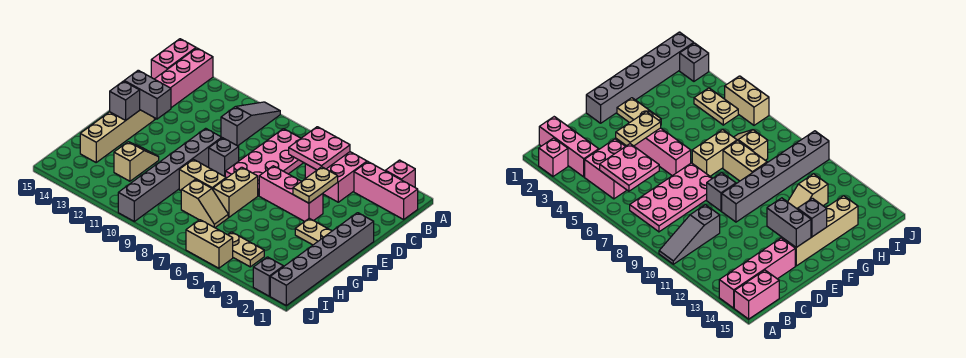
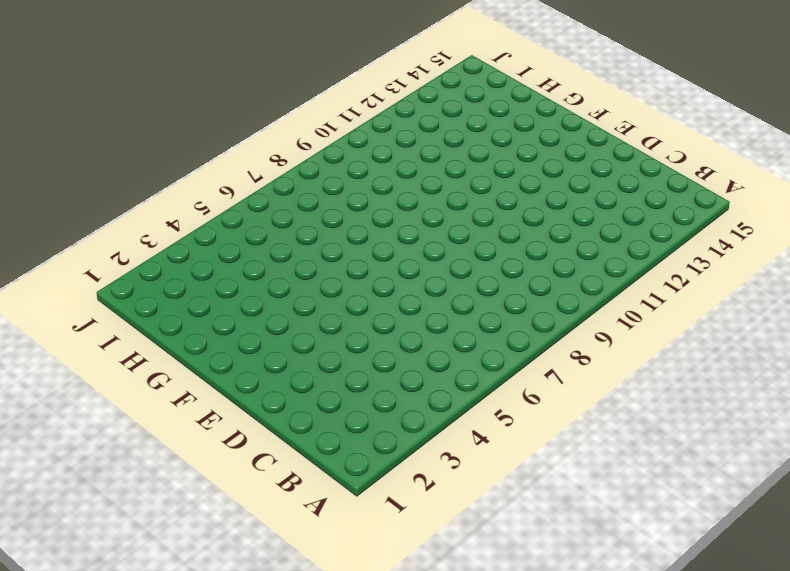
none -> pink brick A2 level 1
none -> grey slope A10:C10 level 1 top C
none -> pink brick A14:D14 level 1

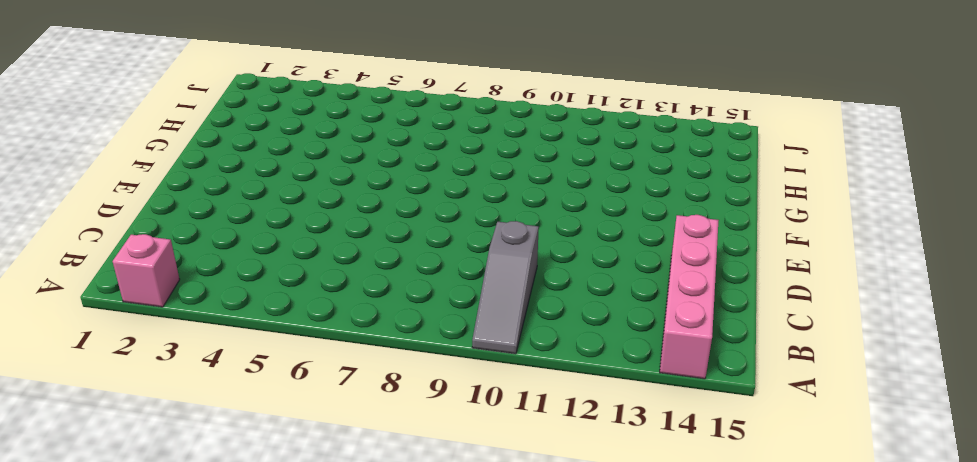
none -> pink brick A15:B15 level 1
none -> pink brick B1:B3 level 1
none -> pink brick B4:C5 level 1

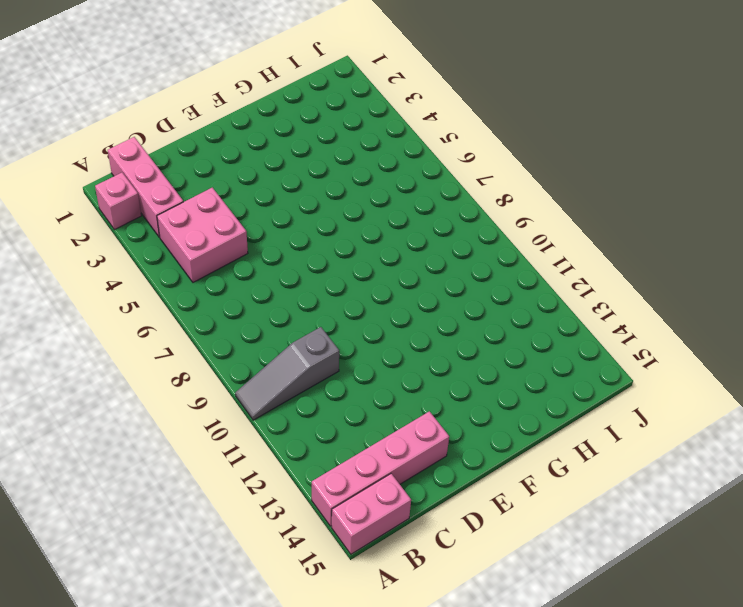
none -> pink plate B7:E8 level 1
none -> grey brick E1:J1 level 1
none -> pink brick E4:E6 level 1

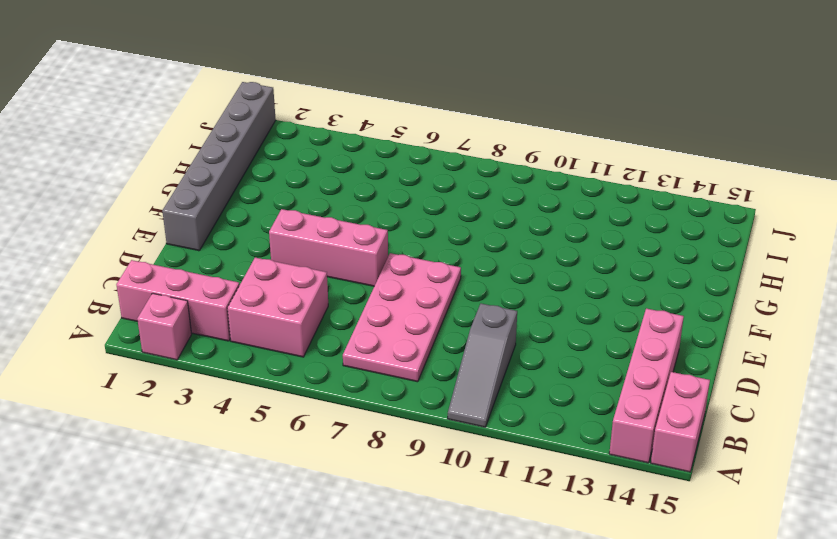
none -> grey brick E9 level 1
none -> grey brick E10:J10 level 1
none -> tan brick E14:H14 level 1

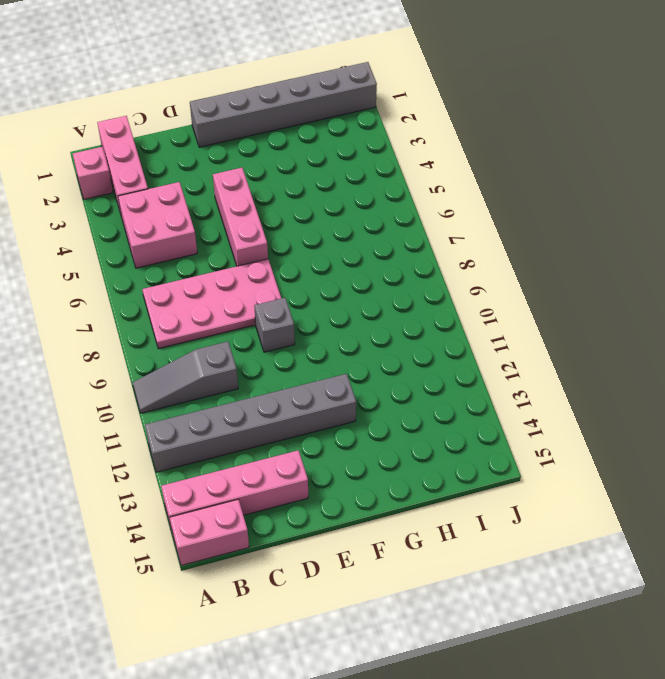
grey brick A12:F12 level 1 -> grey brick E10:J10 level 1
none -> tan brick E14:H14 level 1
none -> tan plate F2:F3 level 1
none -> tan brick F7:G7 level 1

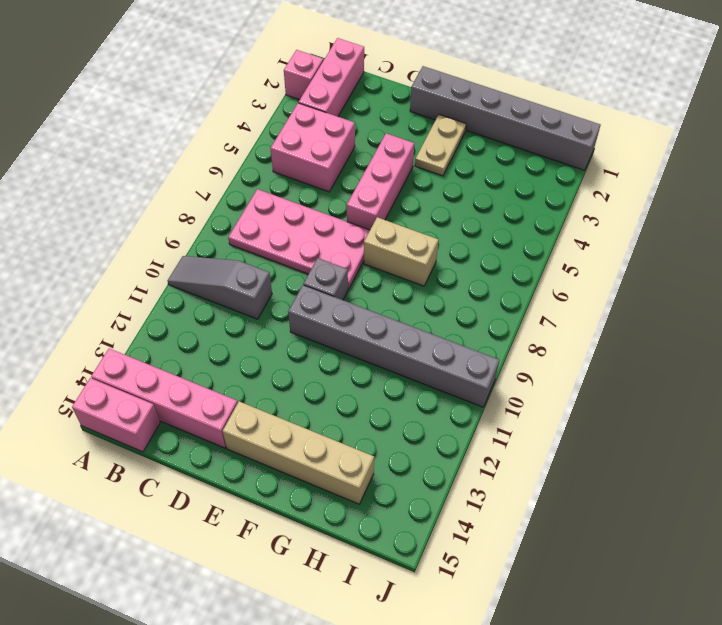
none -> tan brick G8:G9 level 1
none -> tan slope G12:H12 level 1 top H
none -> tan slope H7:H8 level 1 top 8

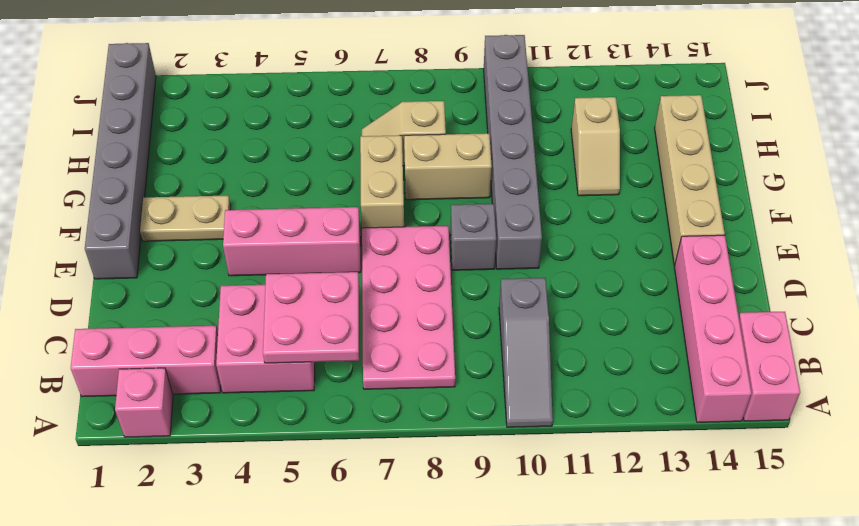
none -> tan plate I4:I5 level 1
none -> grey brick J2 level 1
none -> tan brick J5:J6 level 1

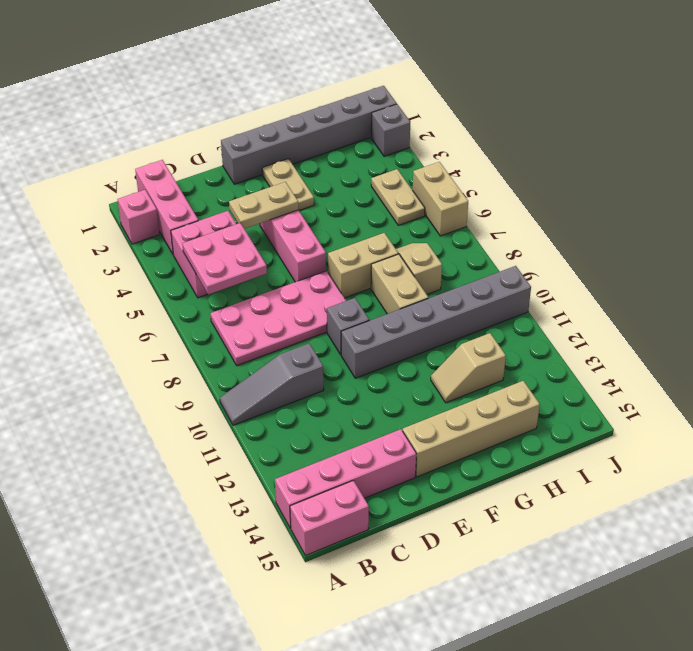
none -> grey brick E13:E14 level 2
none -> grey brick F14 level 2

